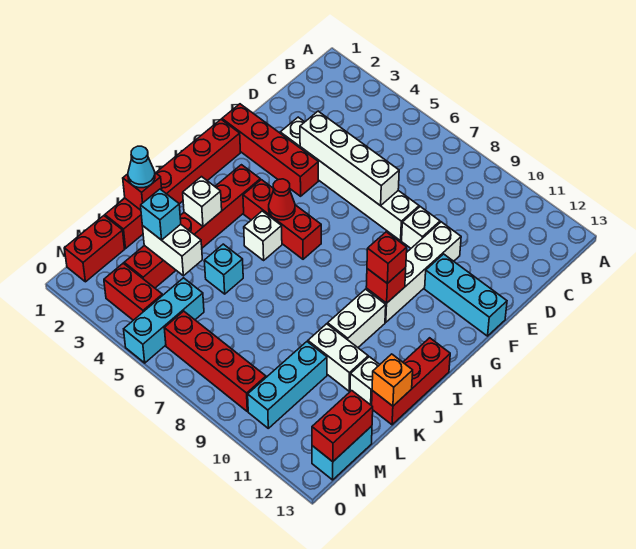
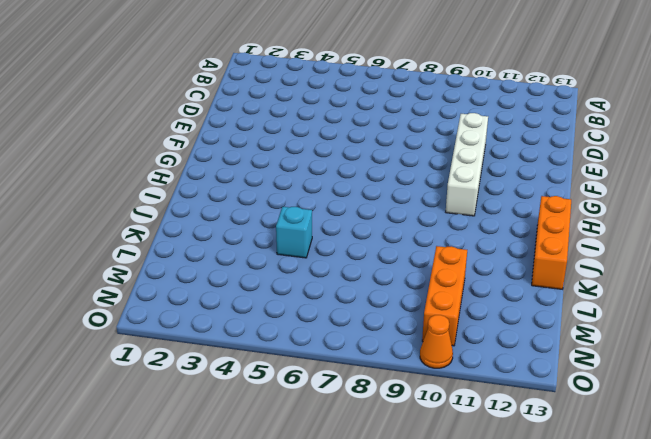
orange brick I13:K13 level 1 -> red brick I13:K13 level 1
orange brick L10:N10 level 1 -> cyan brick L10:N10 level 1
orange cone O10 level 1 -> none
none -> white brick E3:E8 level 1
none -> white brick E9 level 1
none -> red brick F1:F4 level 1
none -> cyan brick F11:F13 level 1

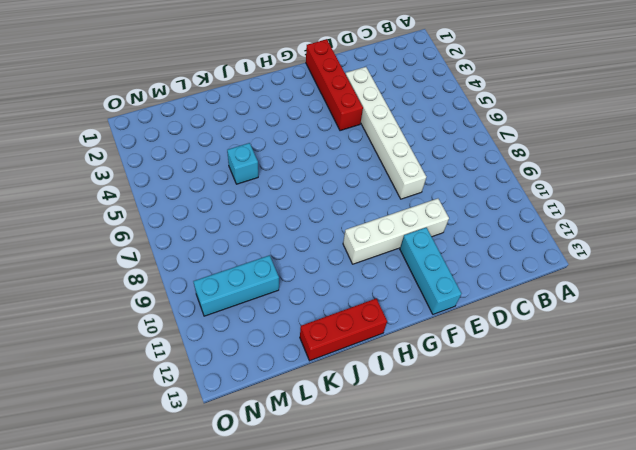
none -> white brick E9 level 1
none -> red brick G1:L1 level 1
none -> red brick H3:M3 level 1
none -> red brick H4:H6 level 1

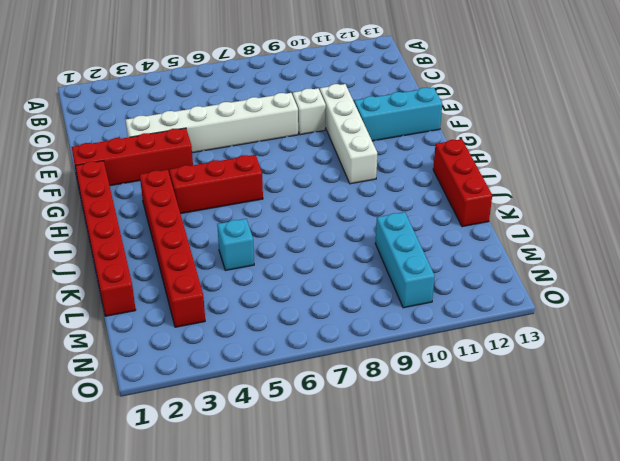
none -> white brick I5 level 1
none -> white brick I10:J10 level 1
none -> white brick K10:K11 level 1
none -> white brick K12 level 1

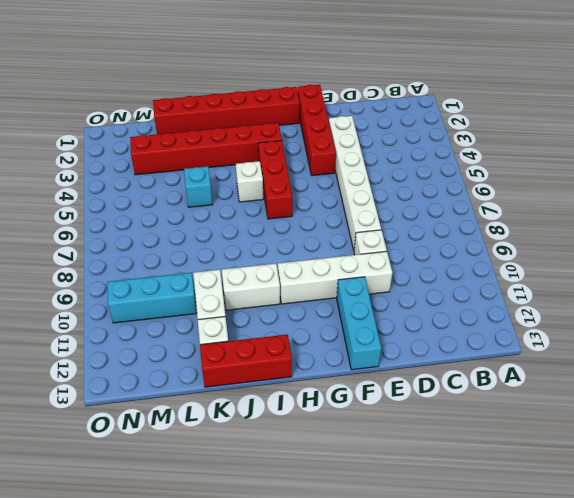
none -> red brick M1:N1 level 1
none -> cyan brick M5:O5 level 1
none -> cyan brick M13:N13 level 1
none -> red brick N3:N4 level 1

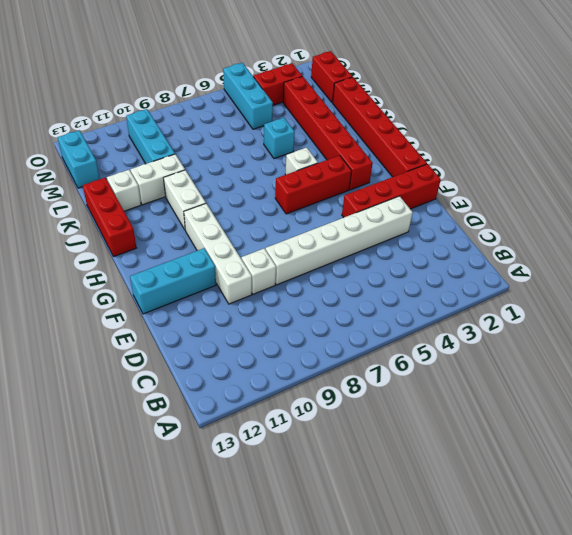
none -> red brick N6:N9 level 1
none -> white brick E4:E7 level 2
none -> red cone H5 level 2
none -> red brick H10 level 2

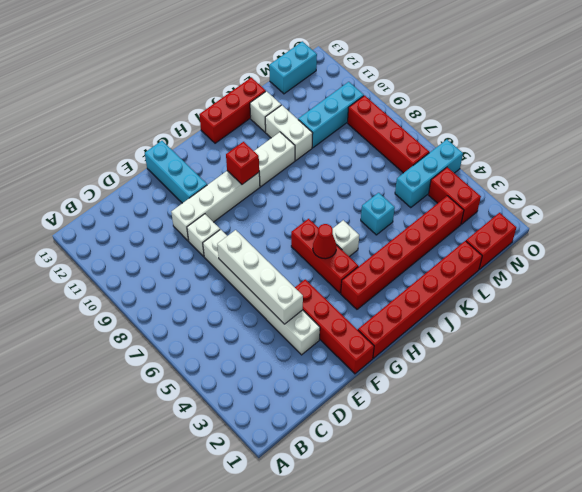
none -> white brick J3 level 2
none -> red brick K1 level 2
none -> orange brick K13 level 2
none -> white brick L3:L4 level 2

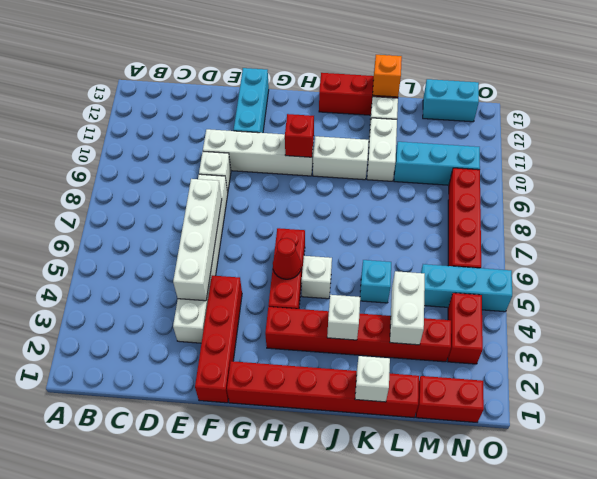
white brick K1 level 2 -> red brick K1 level 2
none -> red brick M13:N13 level 2
none -> red brick H10 level 3
none -> cyan cone K1 level 3
none -> cyan brick L3 level 3

